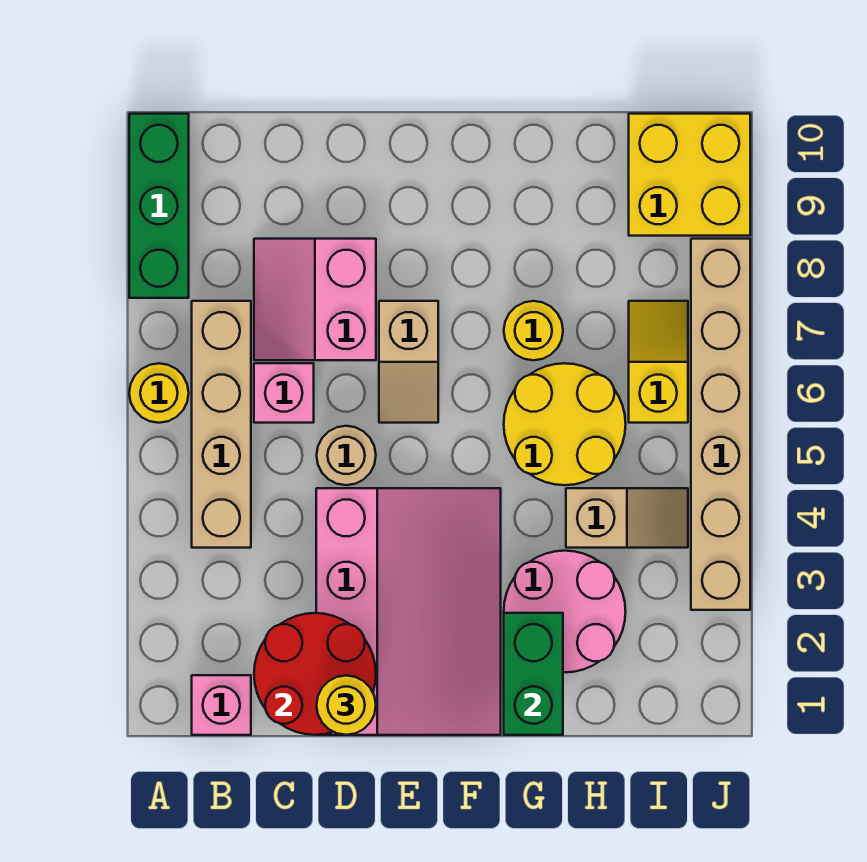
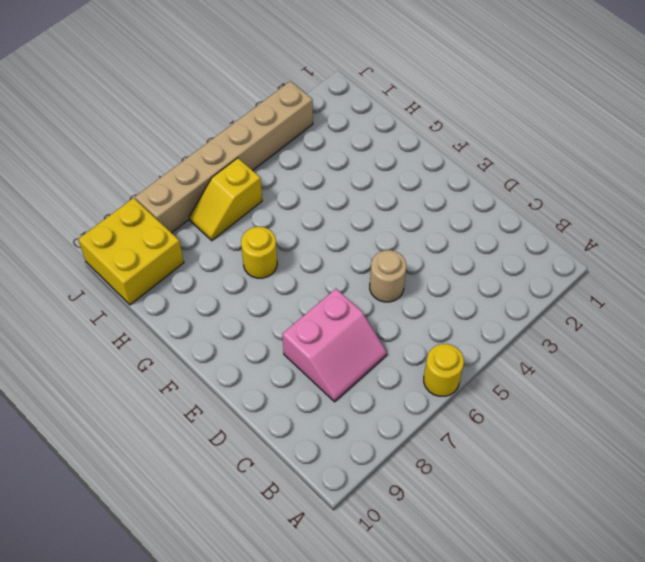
none -> green brick A8:A10 level 1
none -> pink brick B1 level 1
none -> tan brick B4:B7 level 1

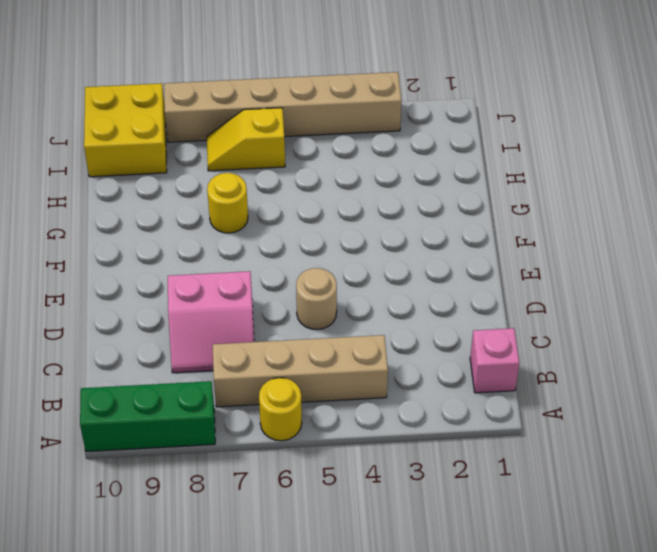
none -> pink brick C6 level 1
none -> pink slope D1:F4 level 1 top D
none -> tan slope E6:E7 level 1 top 7

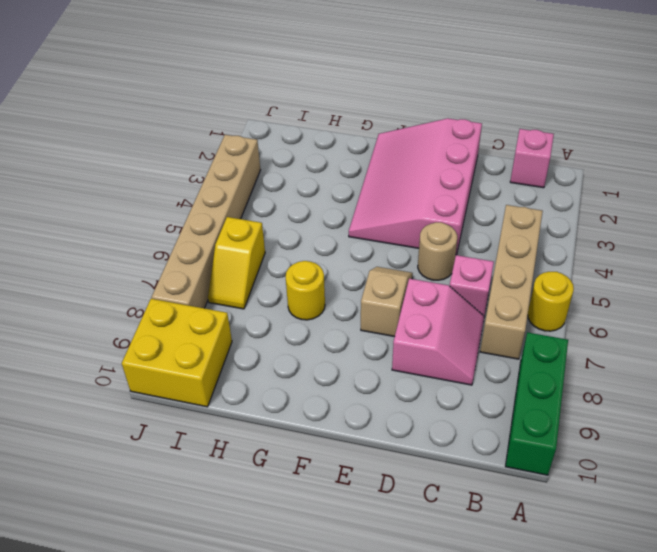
none -> pink round brick G2:H3 level 1
none -> yellow round brick G5:H6 level 1
none -> tan slope H4:I4 level 1 top H

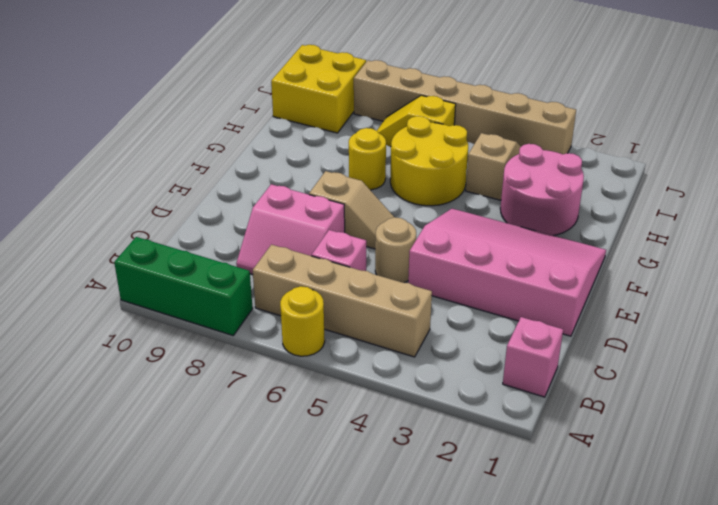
none -> red round brick C1:D2 level 2
none -> green brick G1:G2 level 2
none -> yellow round brick D1 level 3

